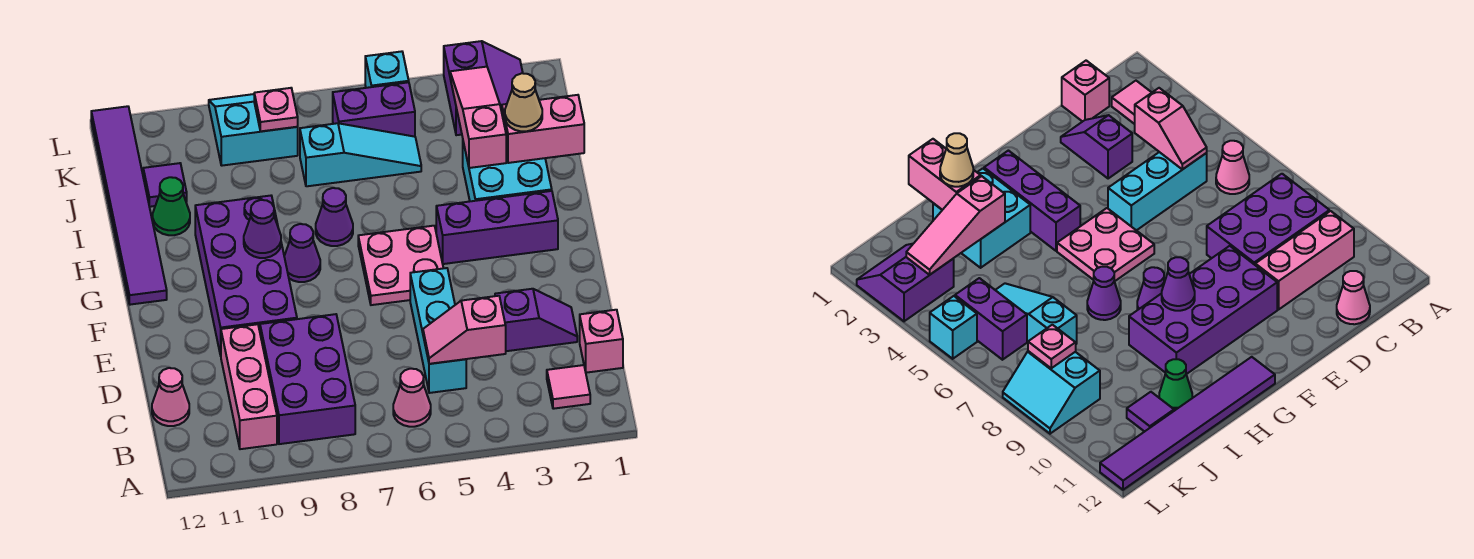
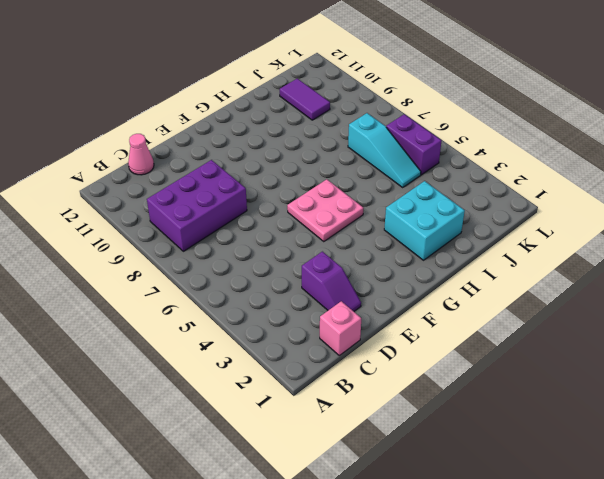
purple tile J10:J11 level 1 -> purple tile J11 level 1
none -> pink tile B2 level 1
none -> pink cone B6 level 1
none -> pink brick B10:D10 level 1

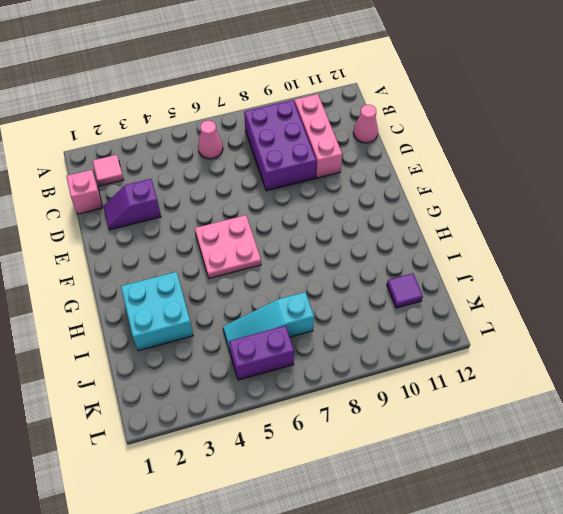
none -> cyan brick C5:E5 level 1
none -> purple brick E9:H10 level 1
none -> purple brick G2:G4 level 1

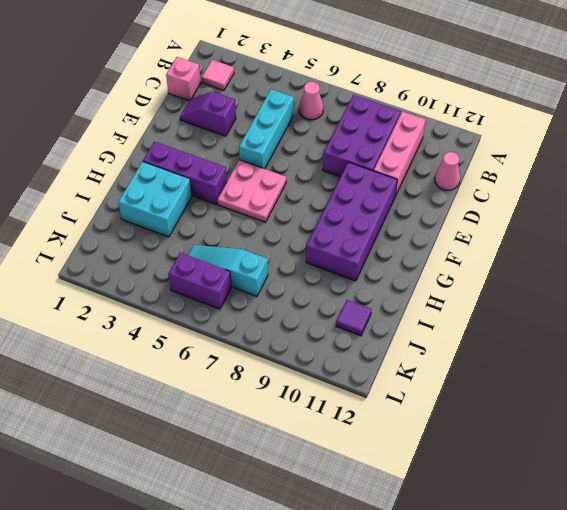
none -> purple cone G8 level 1
none -> purple tile G12:L12 level 1
none -> purple cone H7 level 1

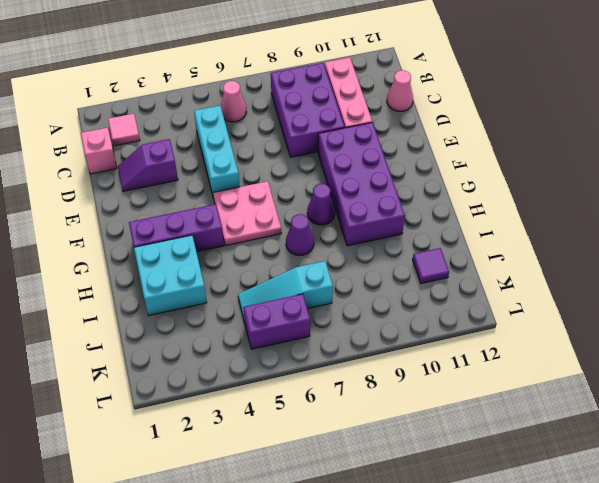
none -> purple tile G12:L12 level 1
none -> green cone I11 level 1
none -> purple slope K2:L3 level 1 top 3

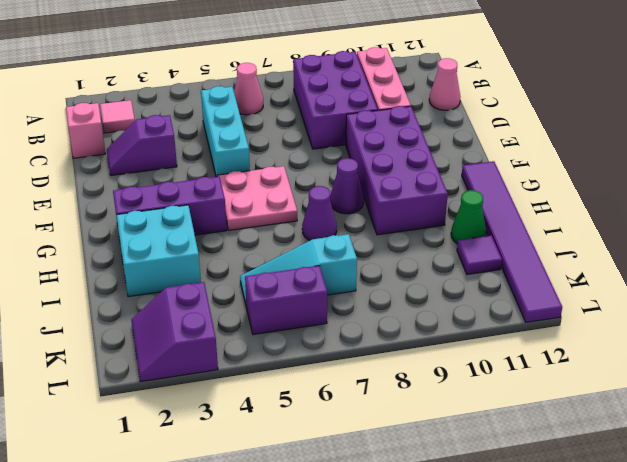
none -> cyan slope K8:L9 level 1 top K
none -> cyan brick L5 level 1
none -> pink slope C4:C5 level 2 top 4

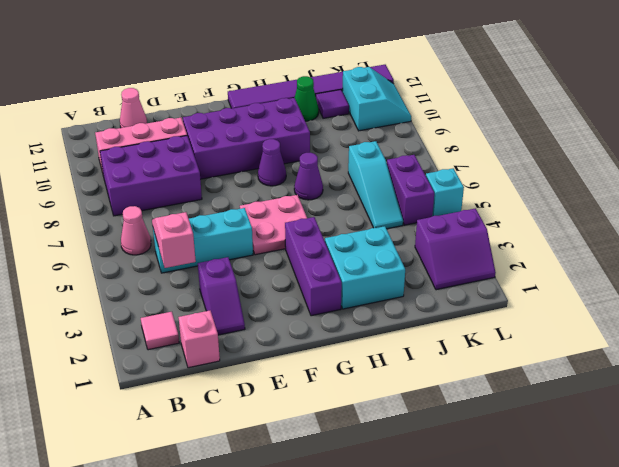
cyan slope K10:L11 level 1 top K -> cyan slope K8:L9 level 1 top K
none -> purple cone G9 level 2
none -> pink brick I1:I2 level 2
none -> pink slope I3:K3 level 2 top I

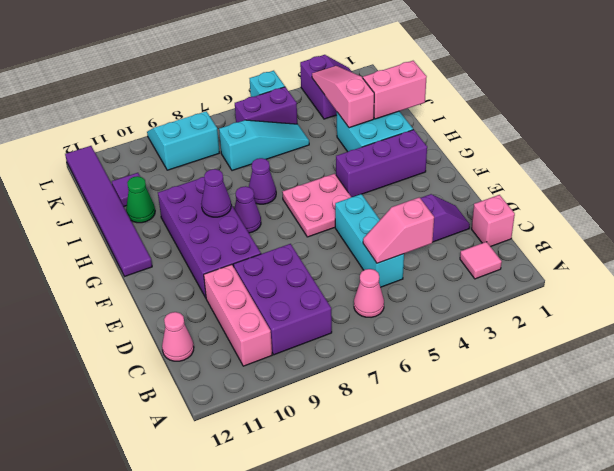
none -> pink plate K8 level 2
none -> tan cone I2 level 3

